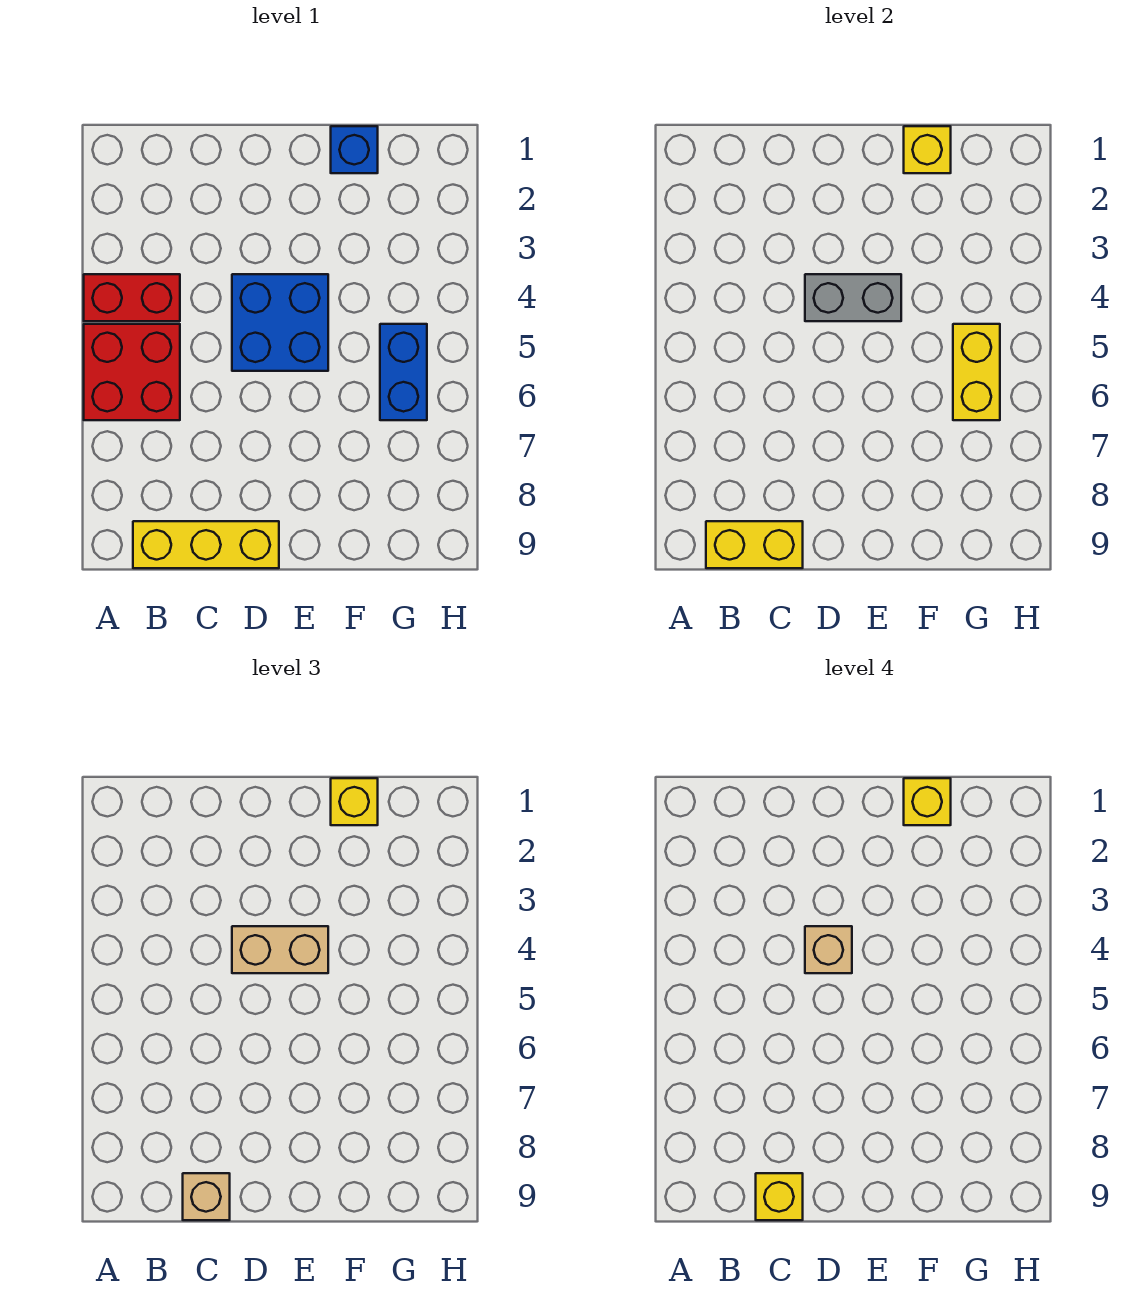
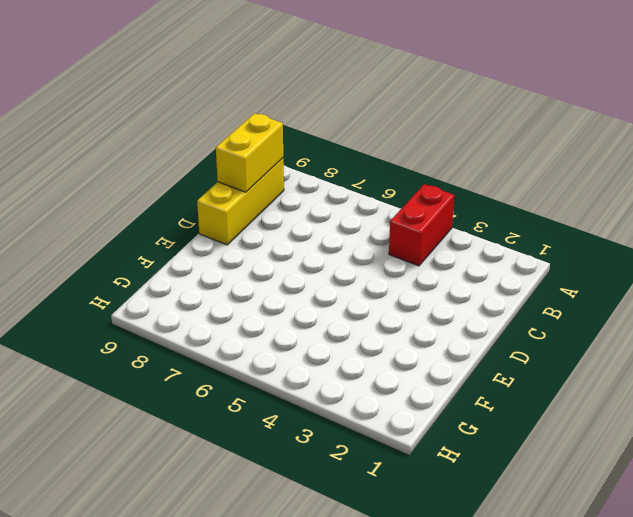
none -> red brick A5:B6 level 1
none -> blue brick D4:E5 level 1
none -> blue brick F1 level 1

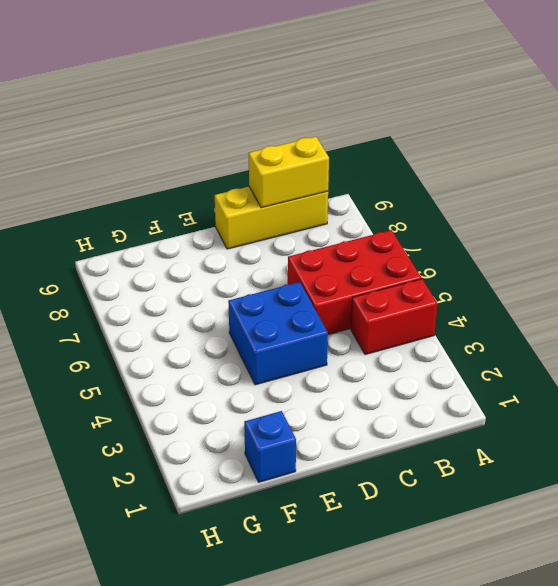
red brick A5:C6 level 1 -> red brick A5:B6 level 1
none -> blue brick G5:G6 level 1
none -> grey brick D4:E4 level 2
none -> yellow brick F1 level 2

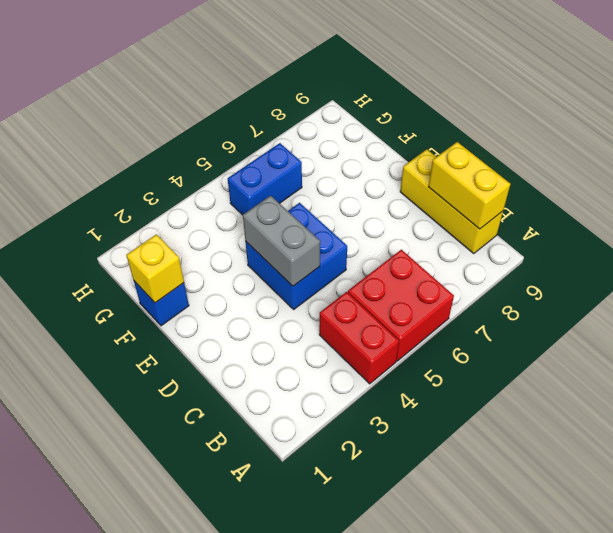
none -> yellow brick G5:G6 level 2
none -> tan brick C9 level 3
none -> tan brick D4:E4 level 3

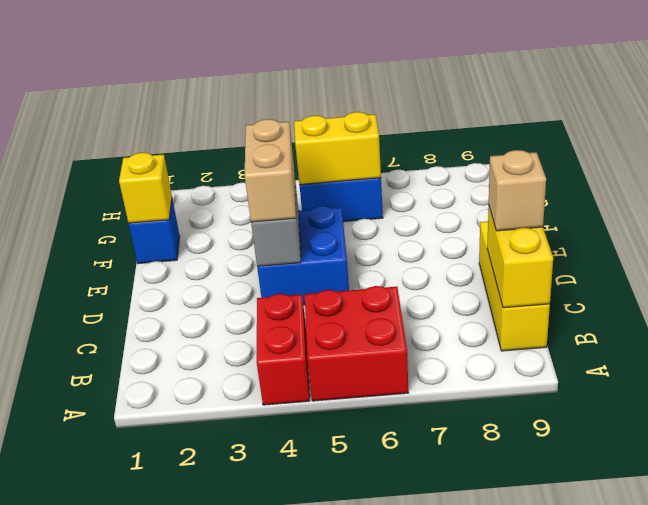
none -> yellow brick F1 level 3
none -> yellow brick C9 level 4
none -> tan brick D4 level 4

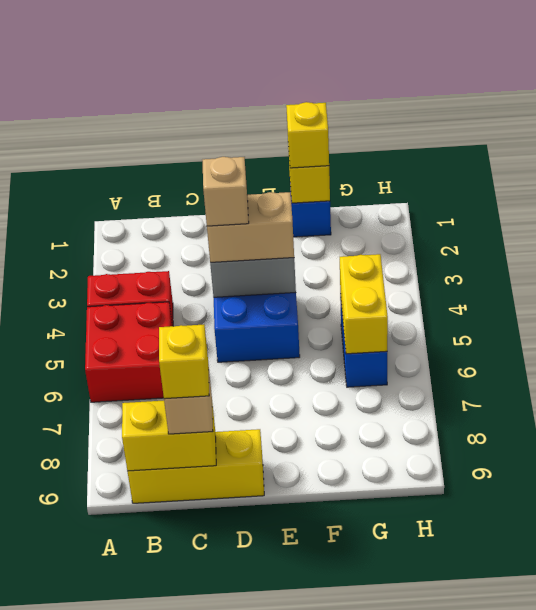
none -> yellow brick F1 level 4

